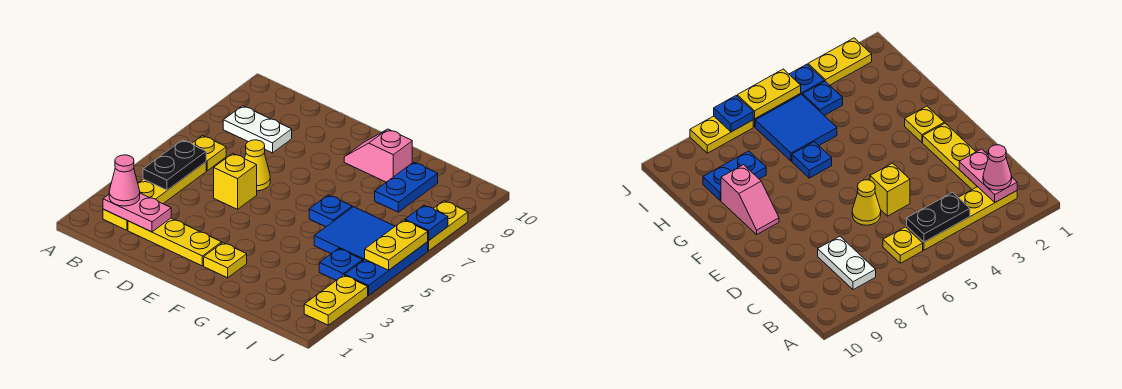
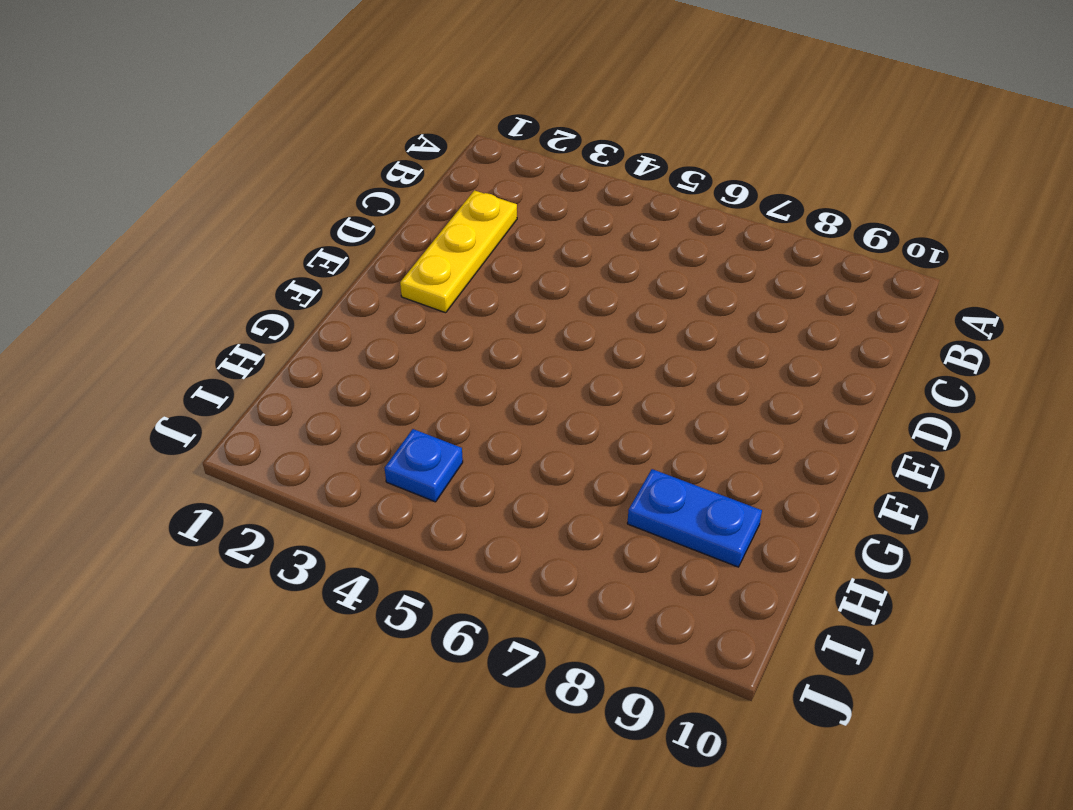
none -> yellow plate B2:B5 level 1
none -> yellow plate B6 level 1
none -> white plate B8:C8 level 1

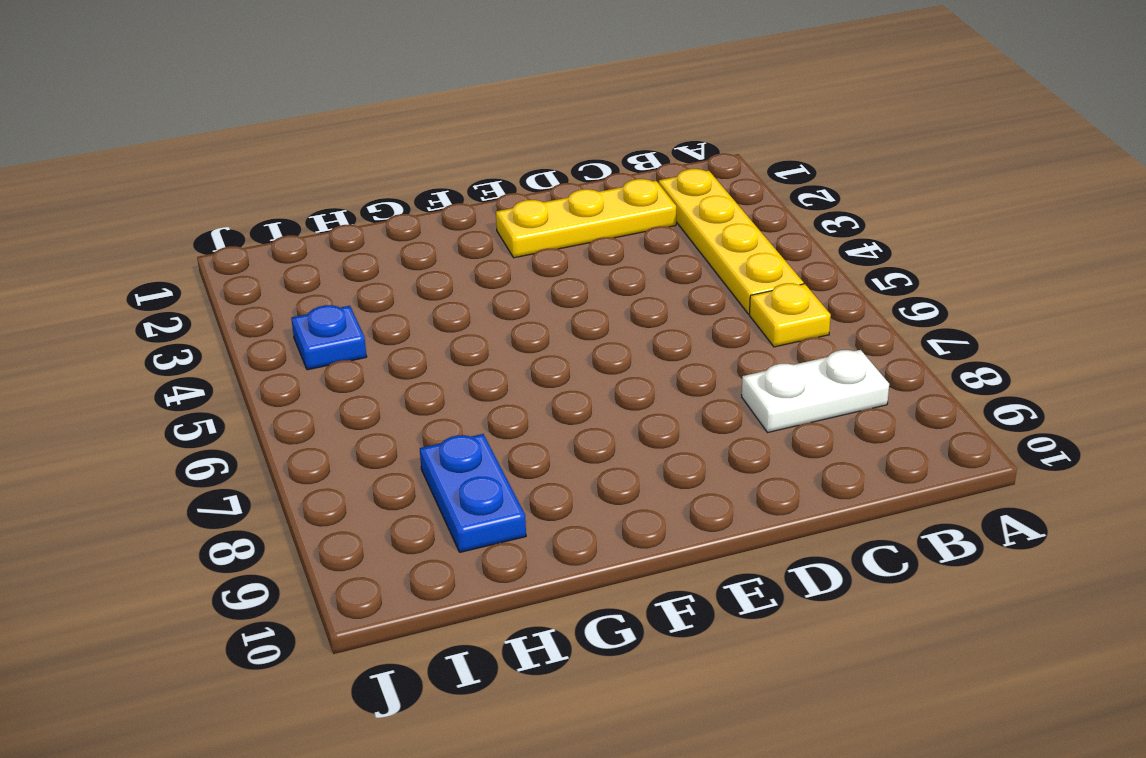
none -> yellow brick D5 level 1
none -> yellow cone D6 level 1
none -> yellow plate F2 level 1

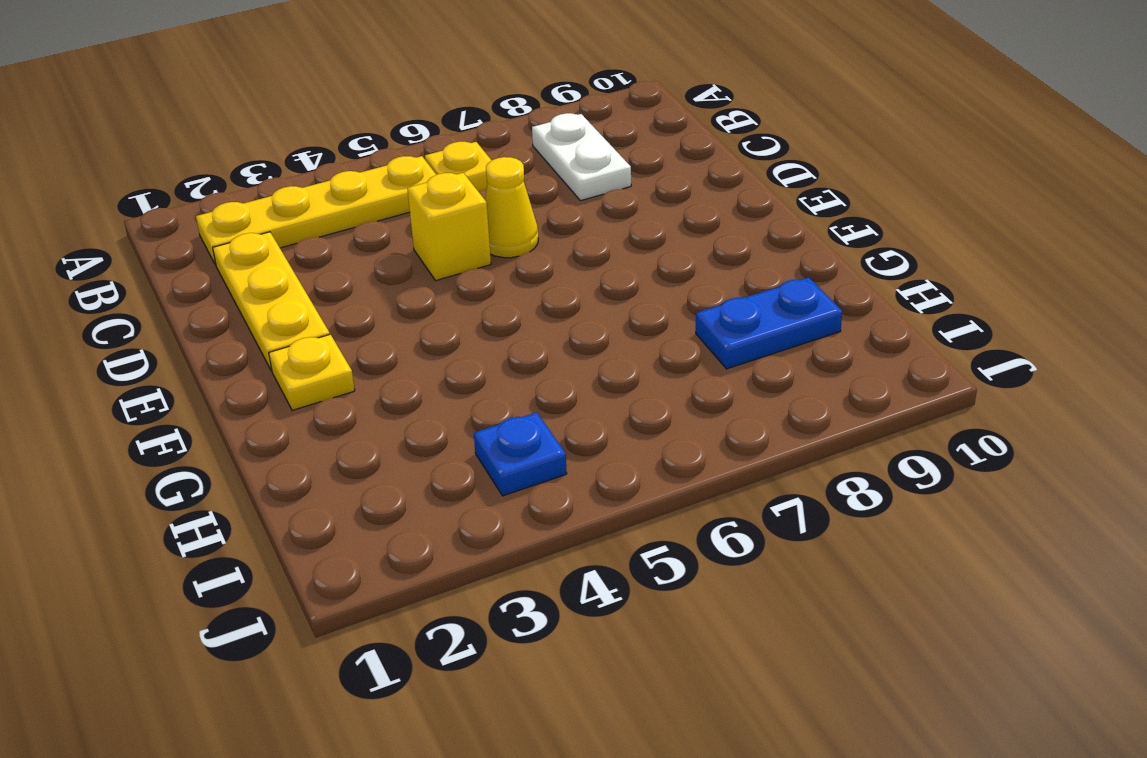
none -> pink slope F9:G9 level 1 top G
none -> blue plate G6 level 1
none -> blue tile H5:I6 level 1

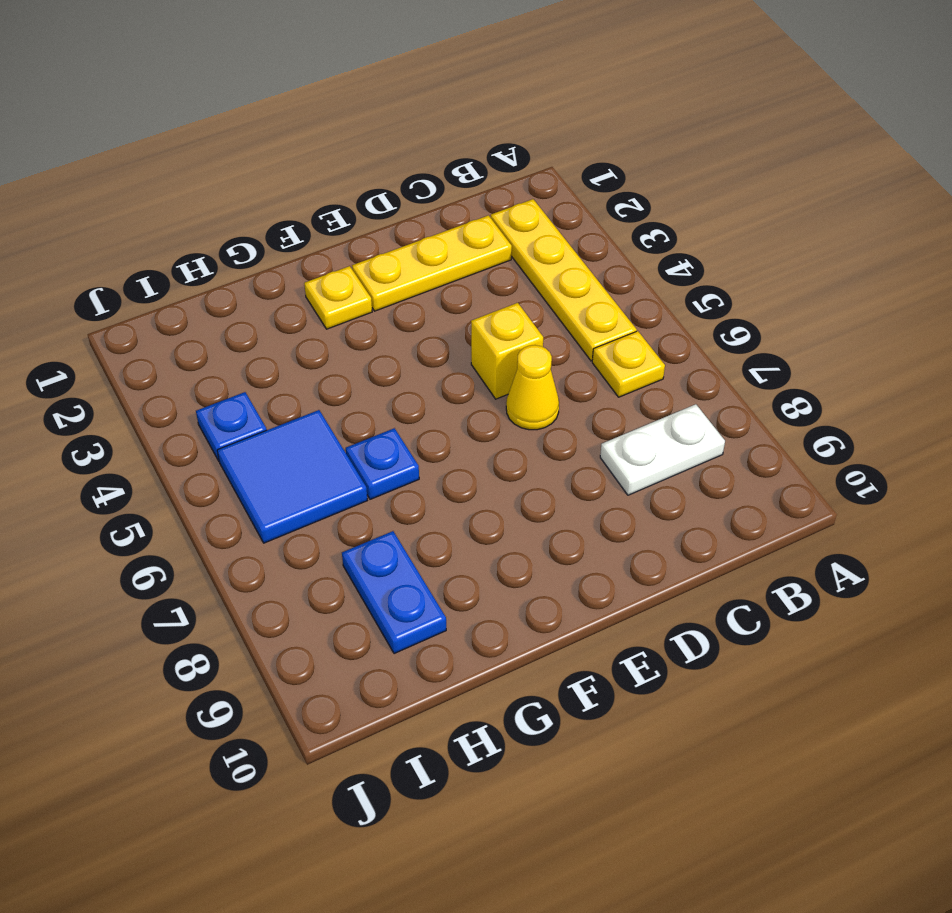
none -> pink slope F9:G9 level 1 top G
none -> yellow plate J2:J3 level 1
none -> blue plate J4:J6 level 1

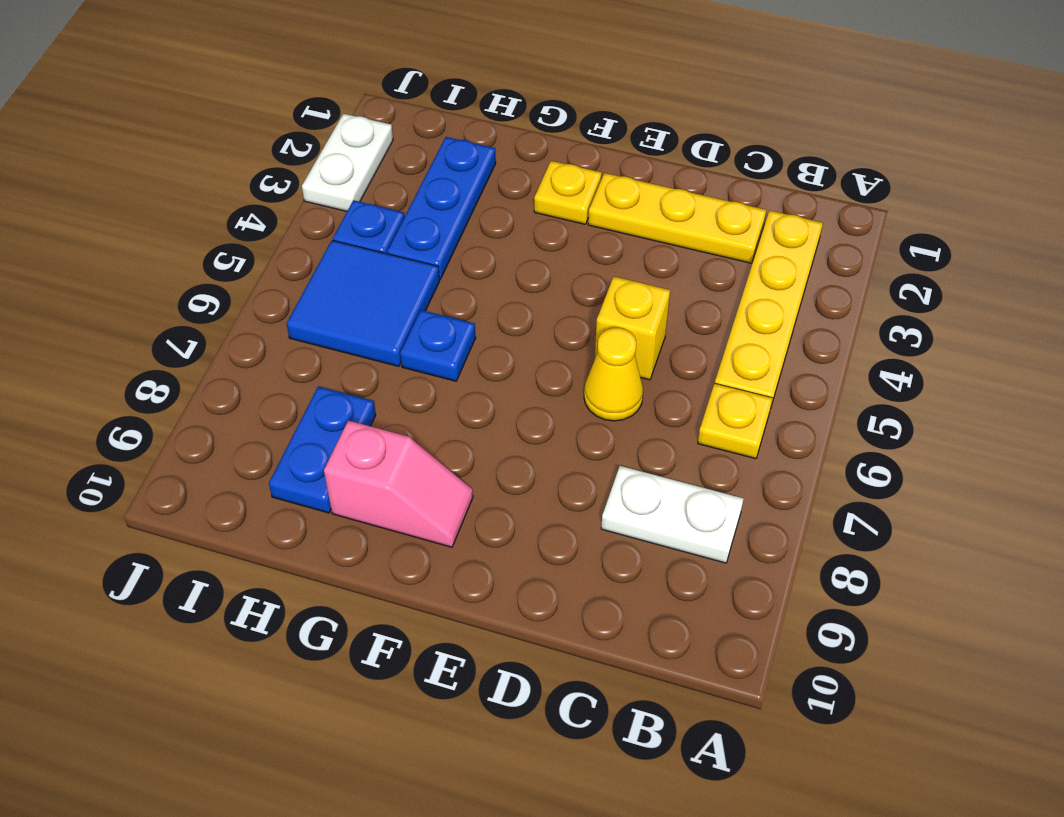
blue plate H2:H4 level 1 -> blue plate J4:J6 level 1
white plate J2:J3 level 1 -> yellow plate J2:J3 level 1
none -> yellow plate J7:J8 level 1
none -> pink plate B2:C2 level 2
none -> black plate B4:B5 level 2

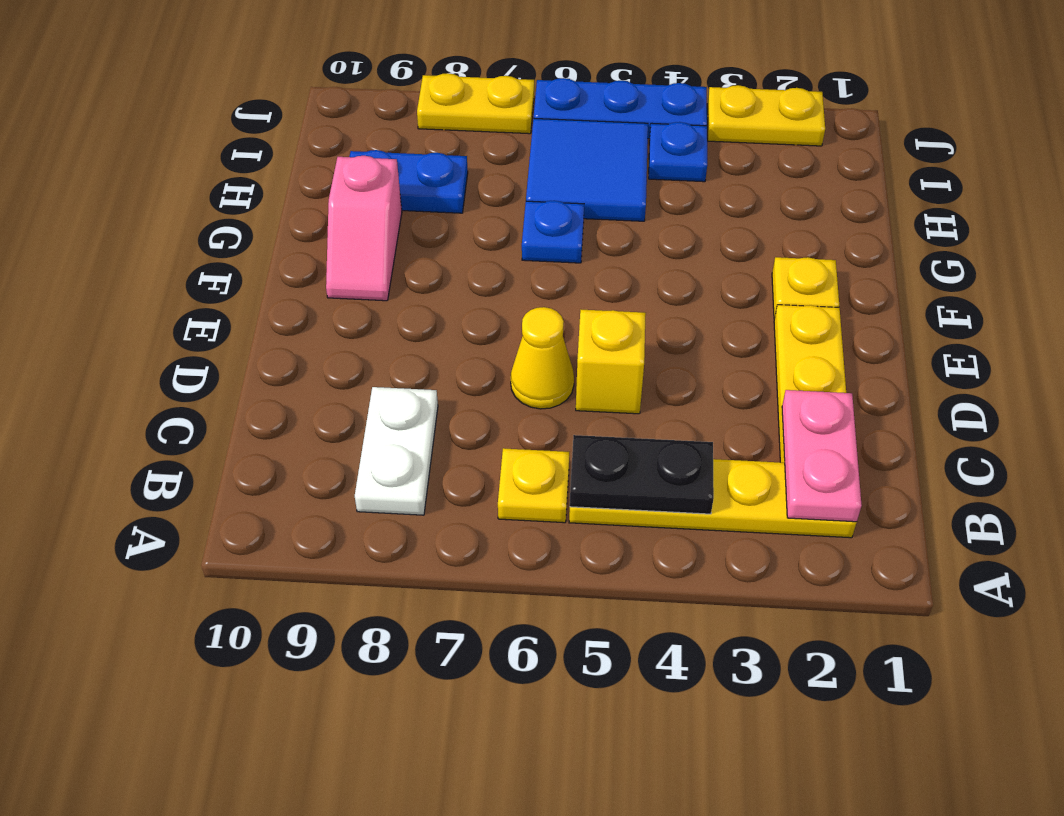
none -> yellow plate J5:J6 level 2
none -> blue plate J7 level 2
none -> pink cone B2 level 3

